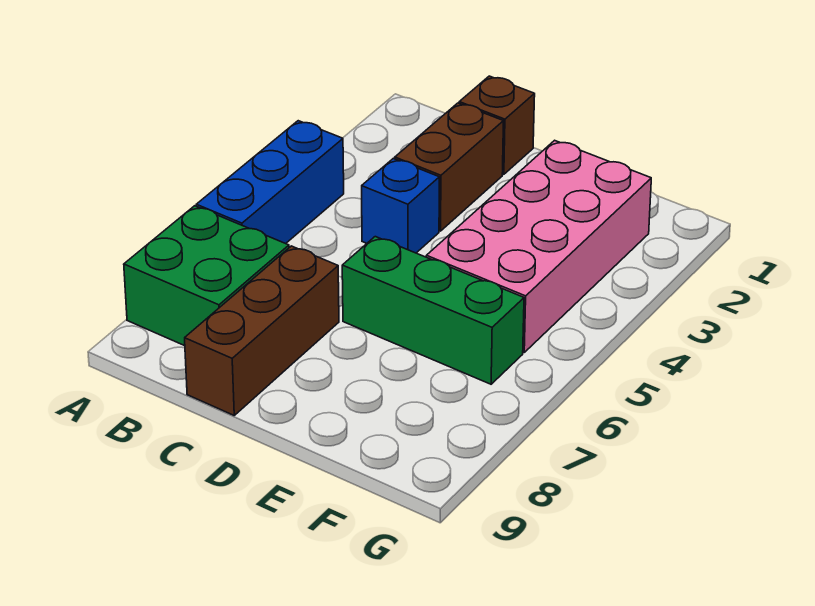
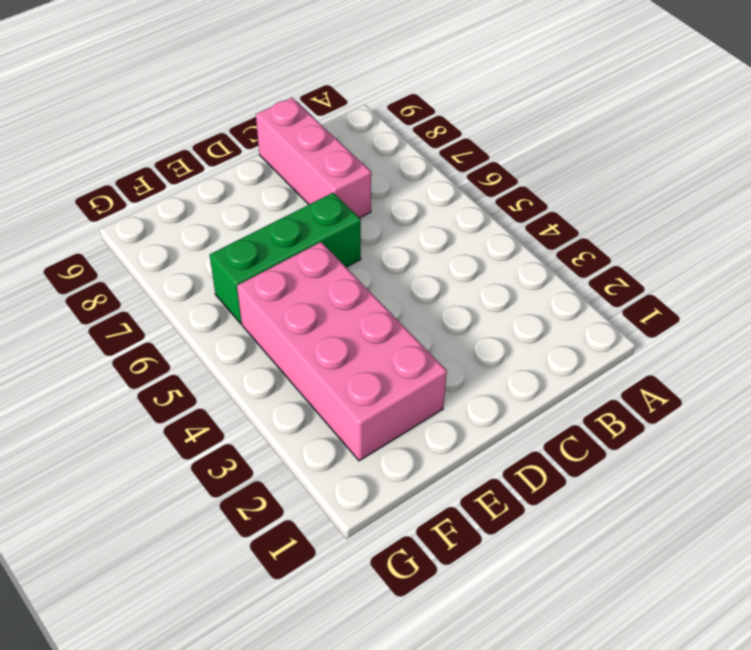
pink brick C7:C9 level 1 -> brown brick C7:C9 level 1
none -> blue brick A4:A6 level 1
none -> green brick A7:B8 level 1

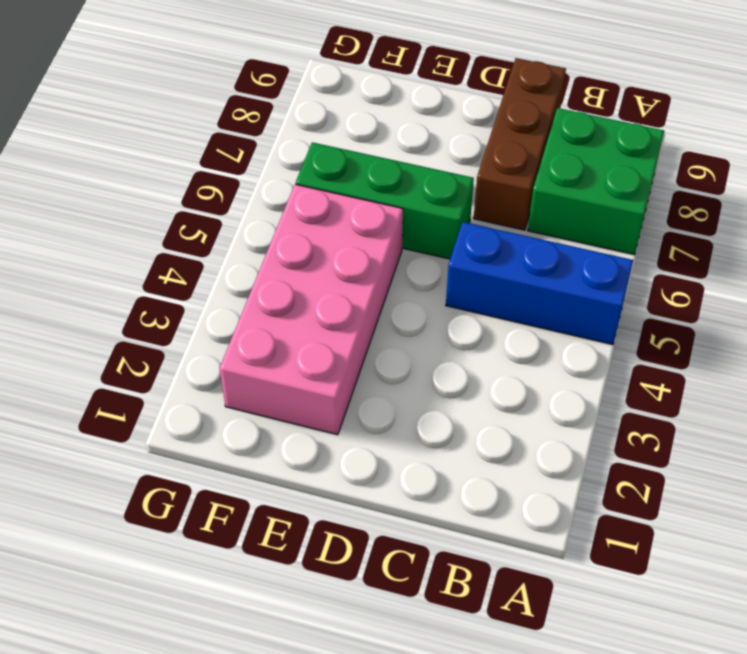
blue brick A5:C5 level 1 -> blue brick A4:A6 level 1
none -> brown brick C1 level 1
none -> brown brick C2:C3 level 1

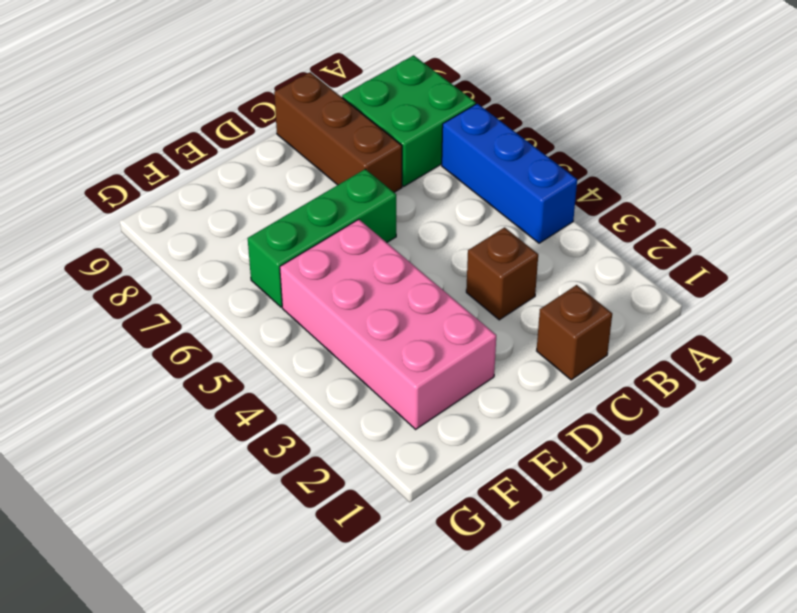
brown brick C3 level 1 -> brown brick C2:C3 level 1
none -> blue brick C4 level 1

